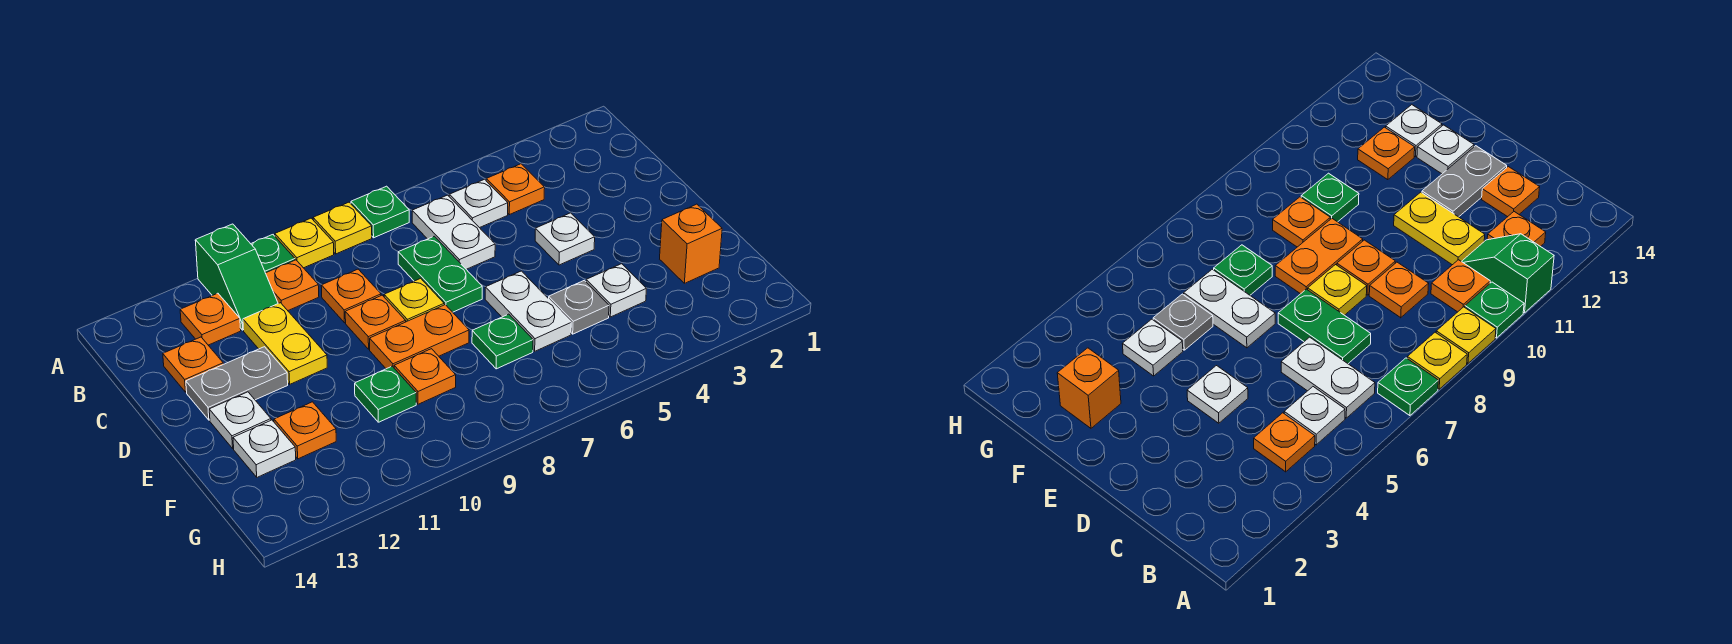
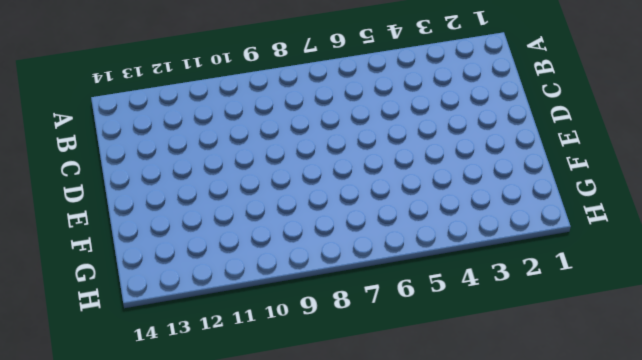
none -> green plate A7 level 1
none -> yellow plate A8 level 1
none -> yellow plate A9 level 1

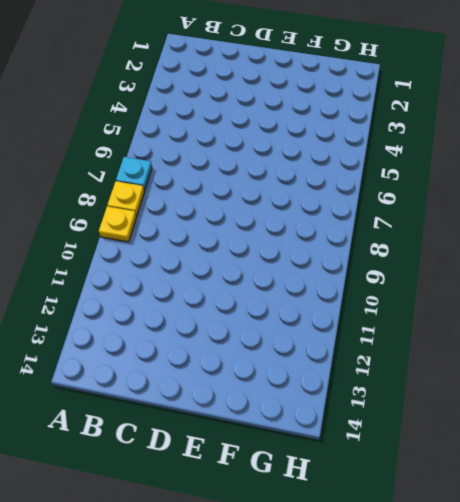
cyan plate A7 level 1 -> green plate A7 level 1
none -> green plate A10 level 1
none -> green slope A11:B11 level 1 top A
none -> orange plate B4 level 1

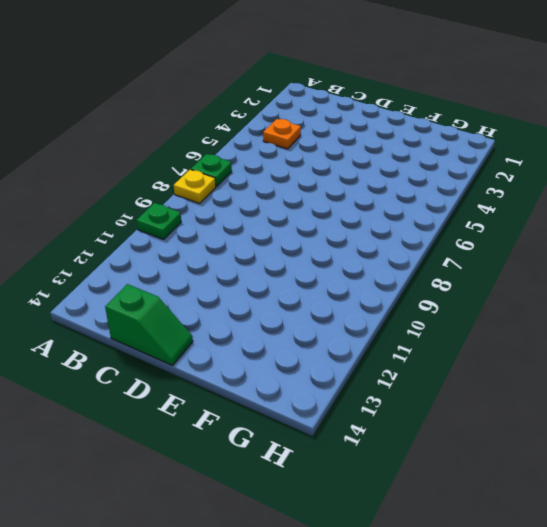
green slope C14:D14 level 1 top C -> green slope A11:B11 level 1 top A
none -> yellow plate A9 level 1
none -> white plate B5 level 1
none -> white plate B6:C6 level 1

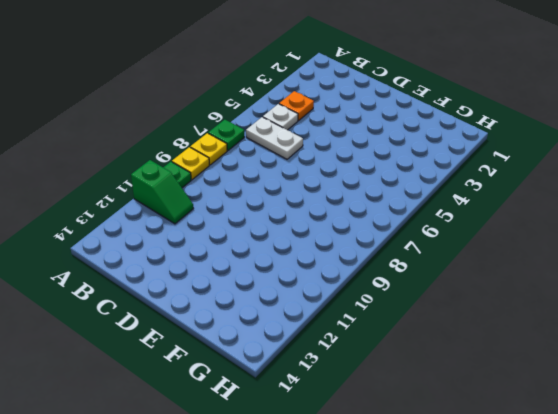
none -> orange plate B10 level 1
none -> orange plate B12 level 1
none -> green plate C7:D7 level 1

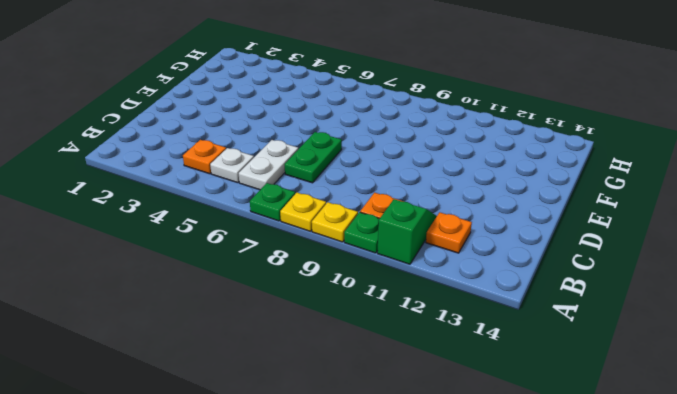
none -> orange plate C9 level 1
none -> yellow plate C11:D11 level 1
none -> orange plate C13 level 1

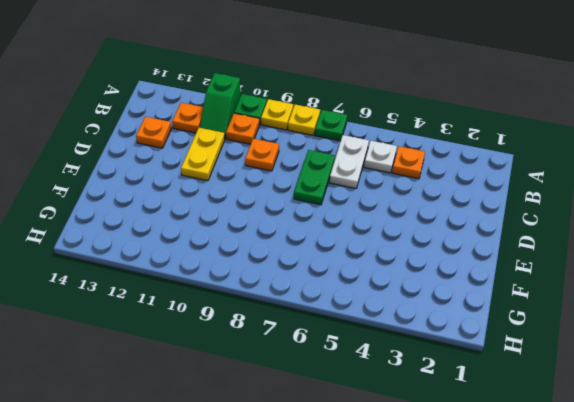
none -> white plate D4 level 1
none -> yellow plate D8 level 1
none -> orange plate D9 level 1

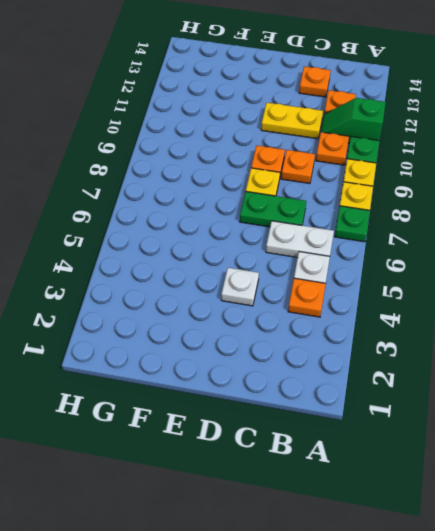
none -> grey plate D12:D13 level 1
none -> white plate E6:F6 level 1
none -> orange plate E8:E9 level 1

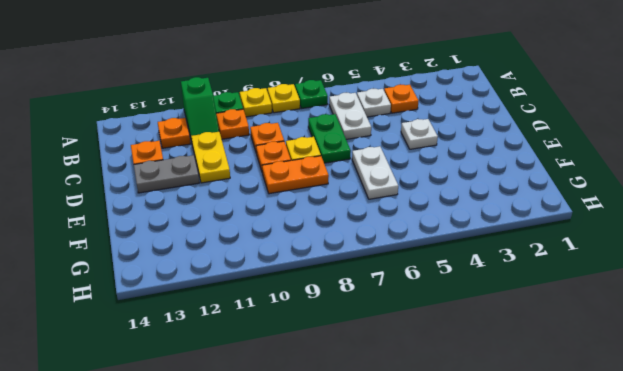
none -> white plate E13 level 1
none -> orange brick F2 level 1
none -> white plate F4 level 1

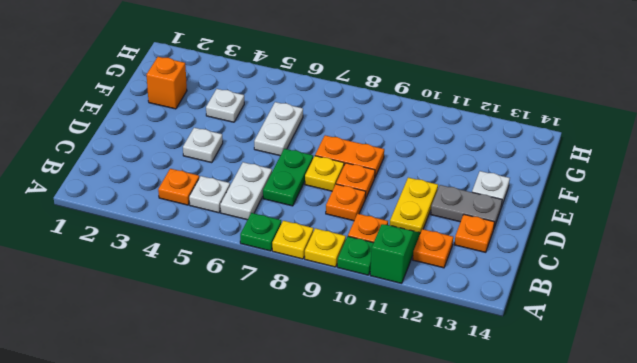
none -> grey plate F5 level 1
none -> green plate F7 level 1
none -> orange plate F9 level 1

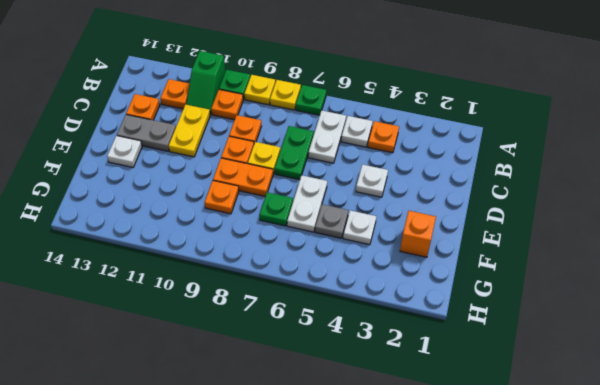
none -> green plate F10 level 1
none -> orange plate F12 level 1
none -> white plate F13 level 1

